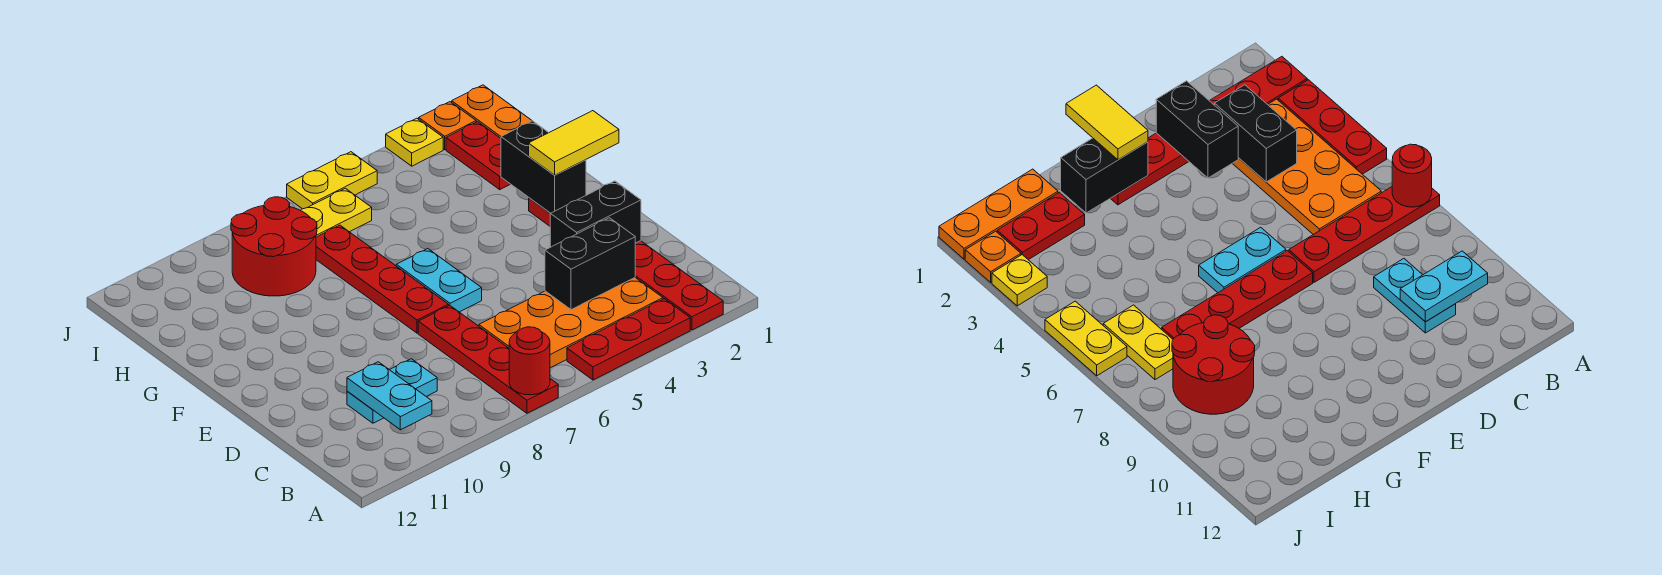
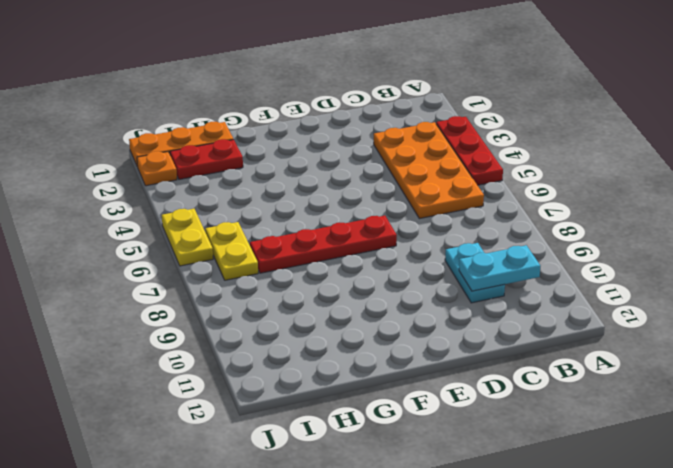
none -> red plate A2:F2 level 1
none -> red plate A7:D7 level 1
none -> cyan plate E6:F6 level 1

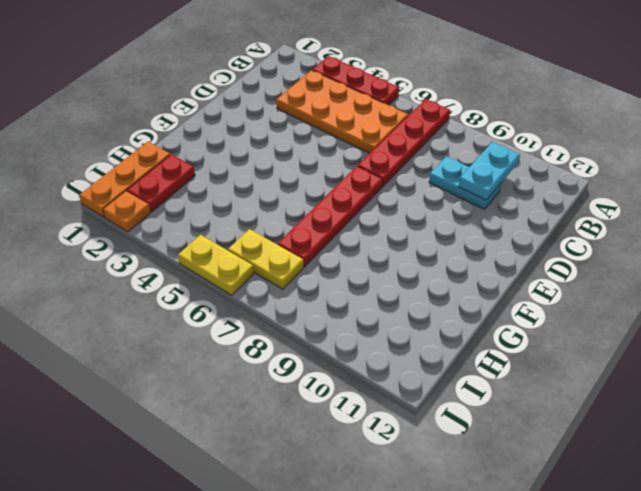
none -> red plate A2:F2 level 1
none -> cyan plate E6:F6 level 1
none -> red round brick H8:I9 level 1

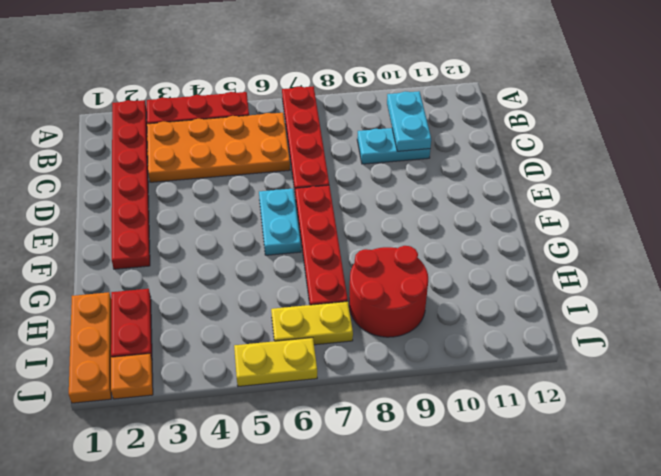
none -> yellow plate J3 level 1
none -> red round brick A7 level 2
none -> black brick C3:C4 level 2

